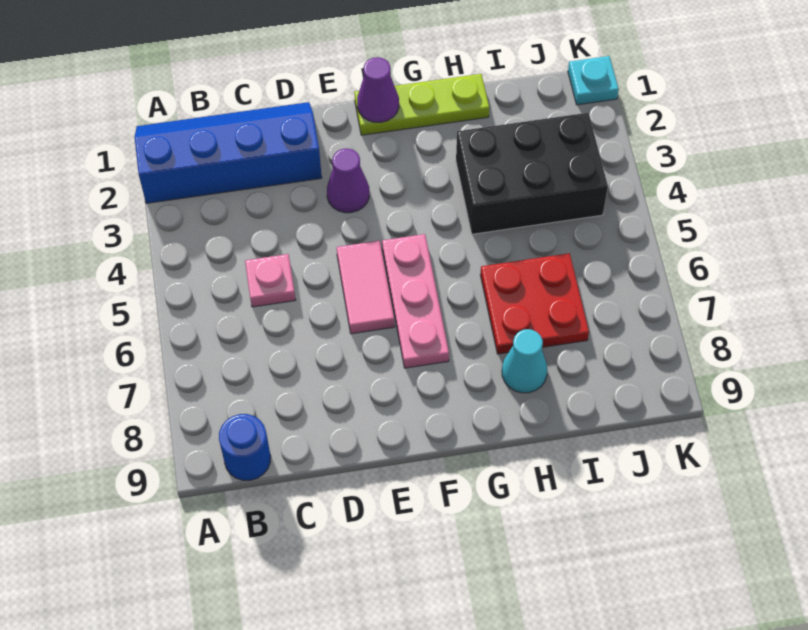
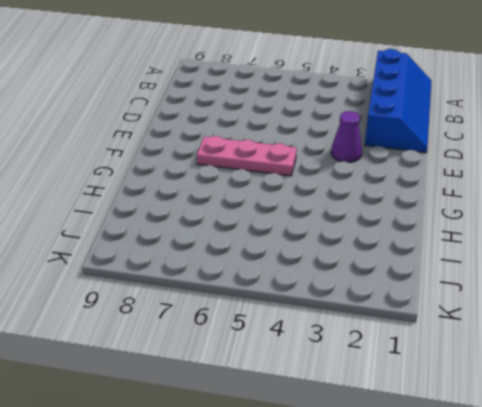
none -> blue round brick B9 level 1
none -> pink plate C5 level 1
none -> pink tile E5:E6 level 1

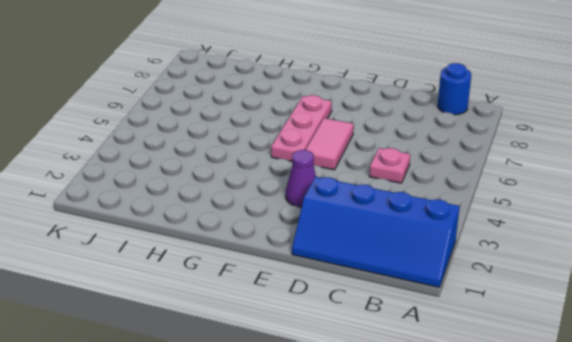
none -> lime plate F1:H1 level 1
none -> black brick H3:J4 level 1
none -> red plate H6:I7 level 1

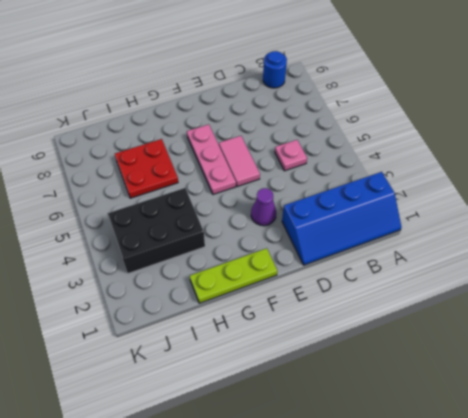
none -> cyan cone H8 level 1
none -> cyan plate K1 level 1
none -> purple cone F1 level 2

